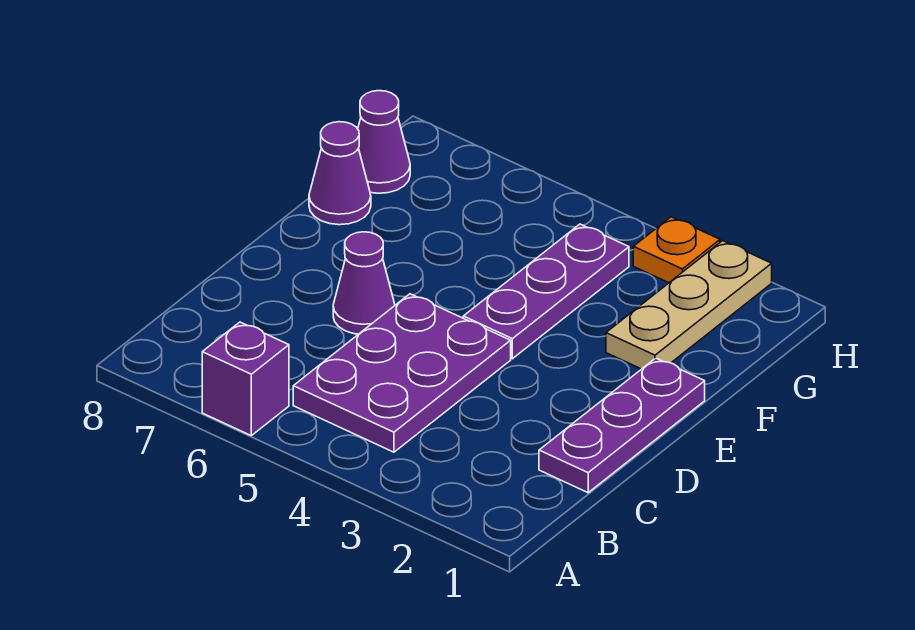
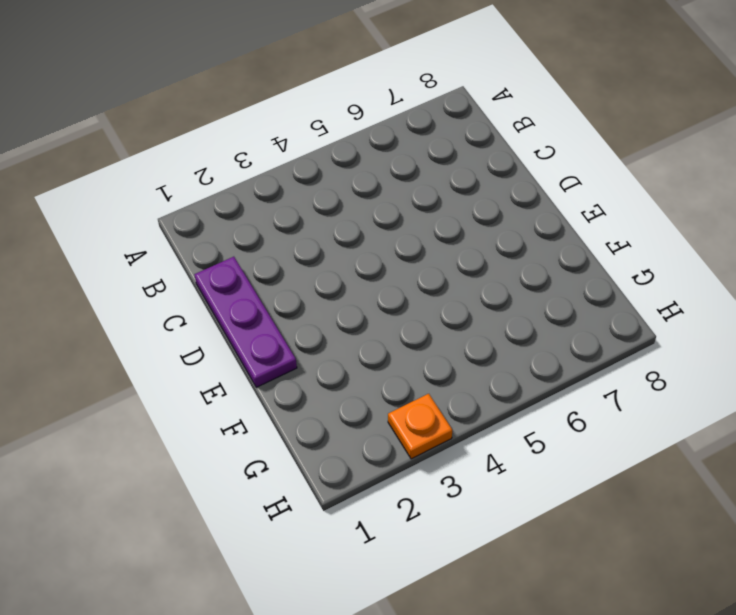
none -> purple brick A6 level 1
none -> purple plate B4:D5 level 1

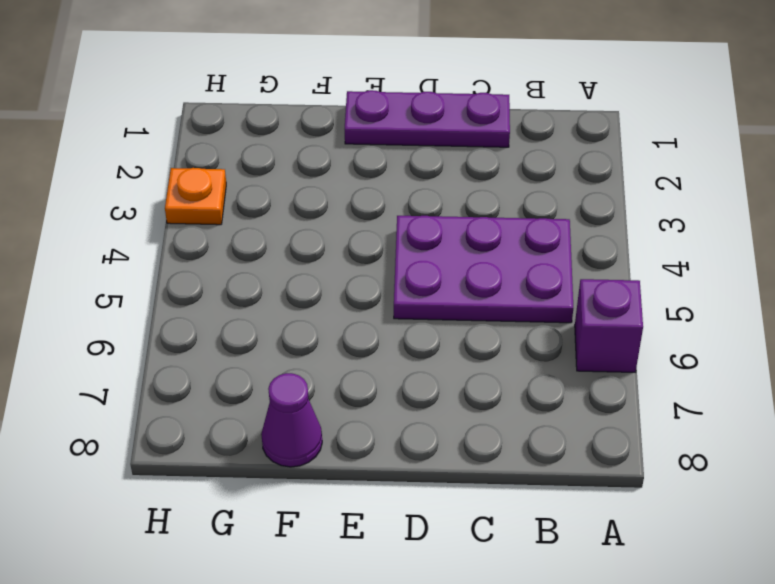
none -> purple cone D6 level 1
none -> purple plate E4:G4 level 1

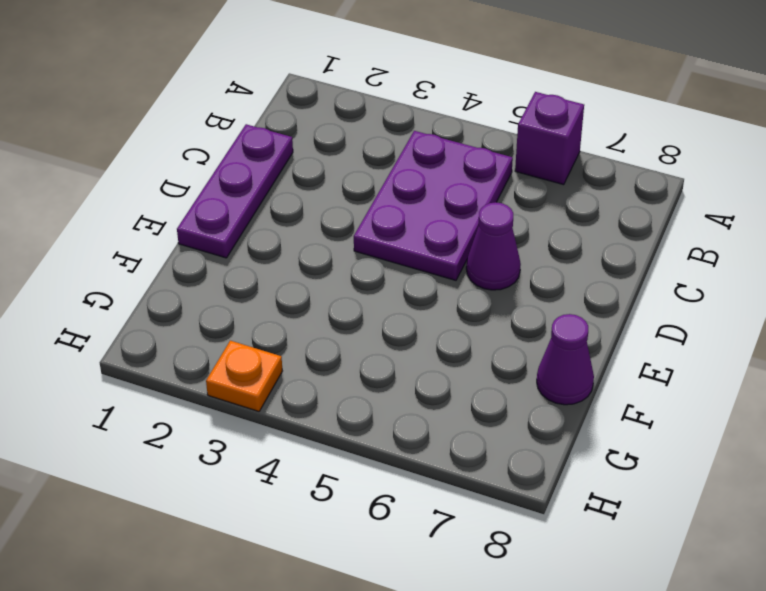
none -> purple plate E4:G4 level 1
none -> tan plate F2:H2 level 1

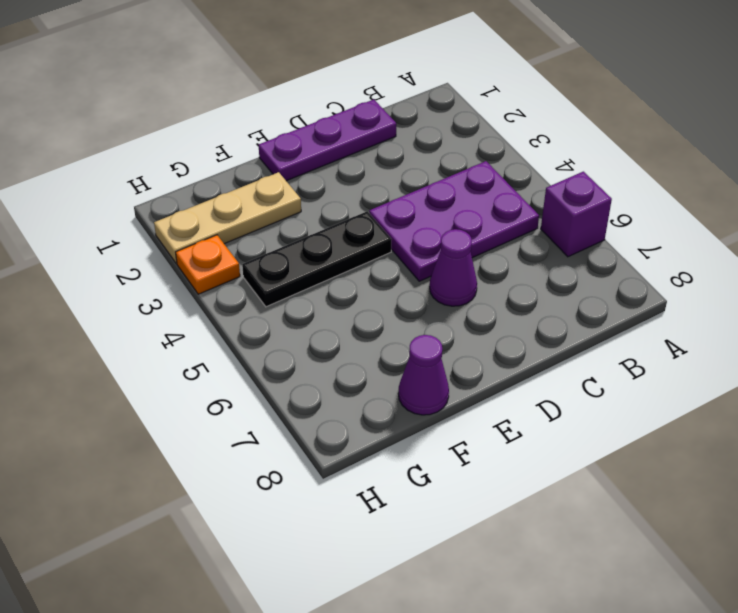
black plate E4:G4 level 1 -> purple plate E4:G4 level 1
none -> purple cone G8 level 1

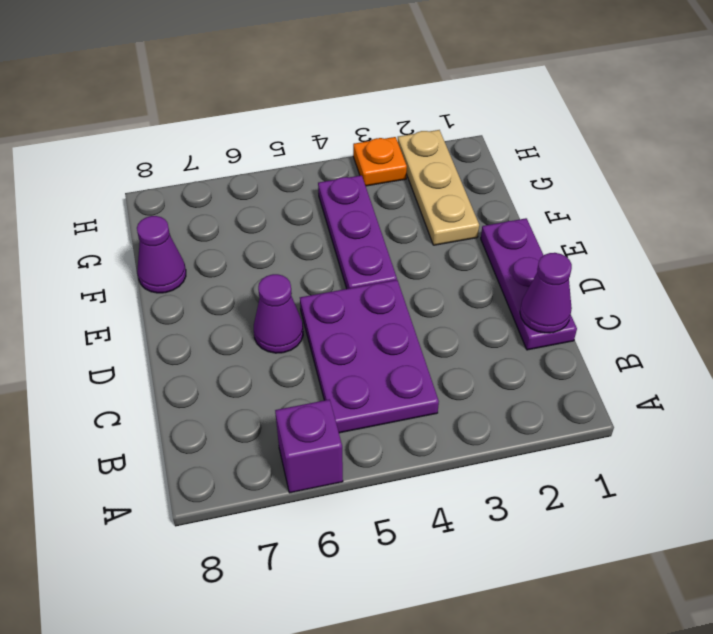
purple cone C1 level 2 -> purple cone G8 level 1

